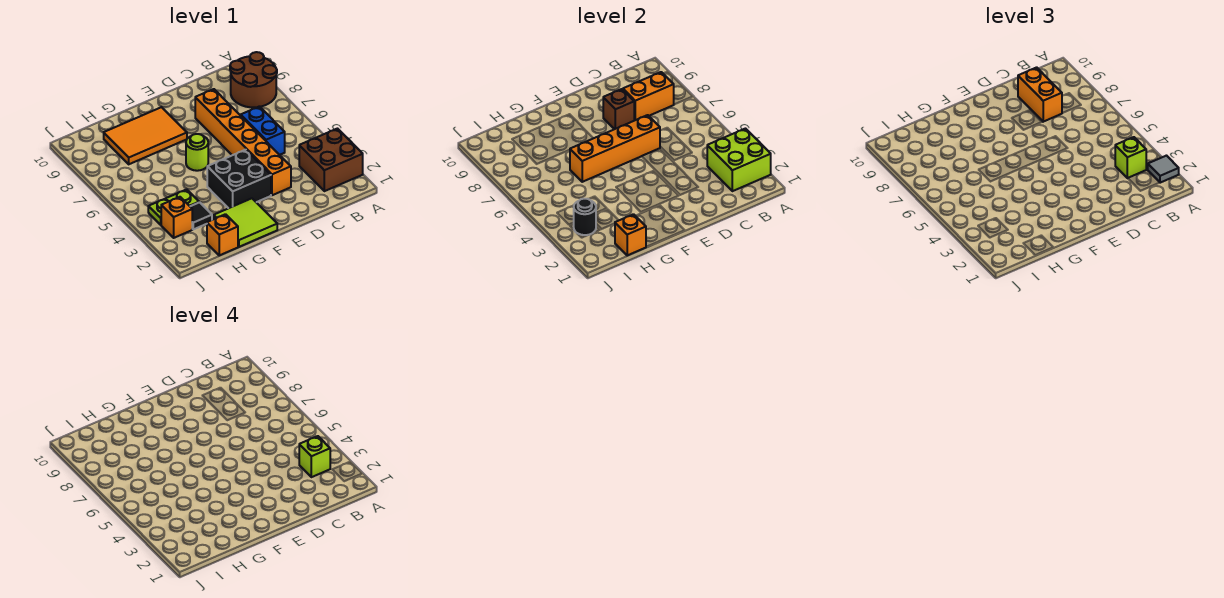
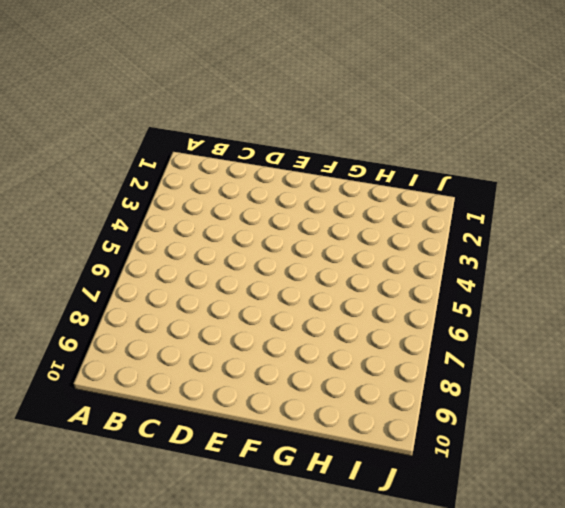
none -> brown brick A2:B3 level 1
none -> brown round brick A8:B9 level 1
none -> blue brick C5:C6 level 1

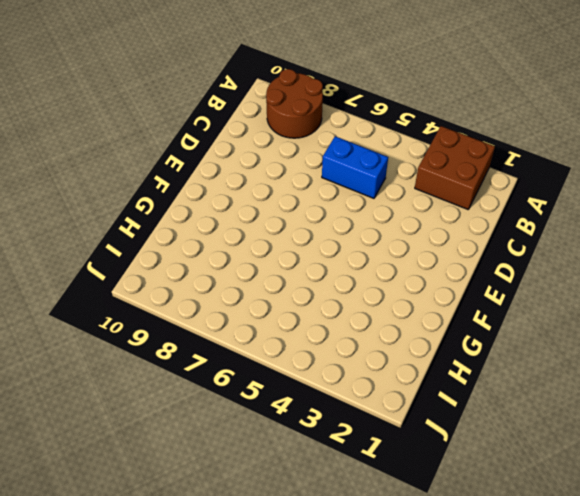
none -> orange brick D3:D8 level 1
none -> black brick E3:F4 level 1
none -> lime tile F1:G2 level 1

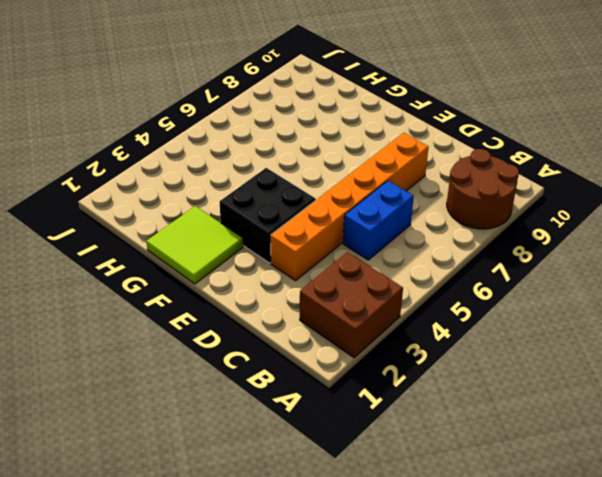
none -> lime round brick F6 level 1
none -> orange tile F8:H9 level 1
none -> orange brick H1 level 1

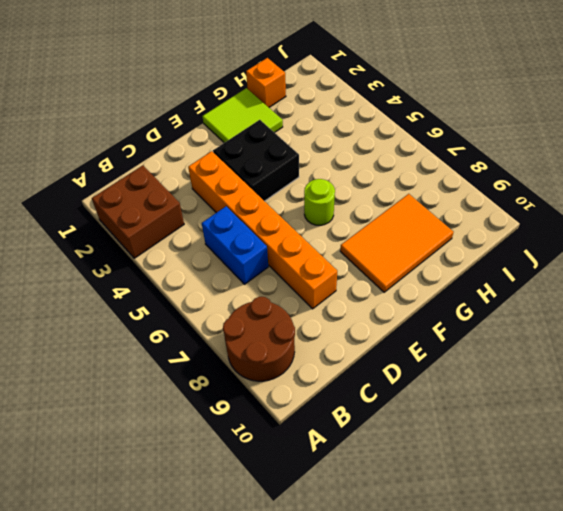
none -> black tile H3 level 1
none -> lime plate H4:I4 level 1
none -> orange brick I3 level 1

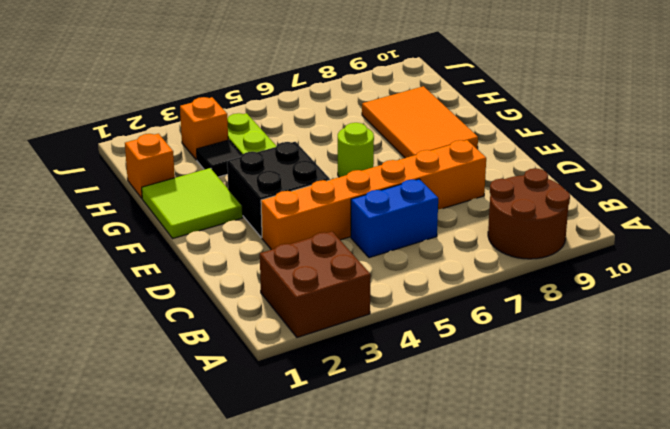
none -> lime brick A2:B3 level 2
none -> orange brick B8:C8 level 2
none -> orange brick D6:G6 level 2

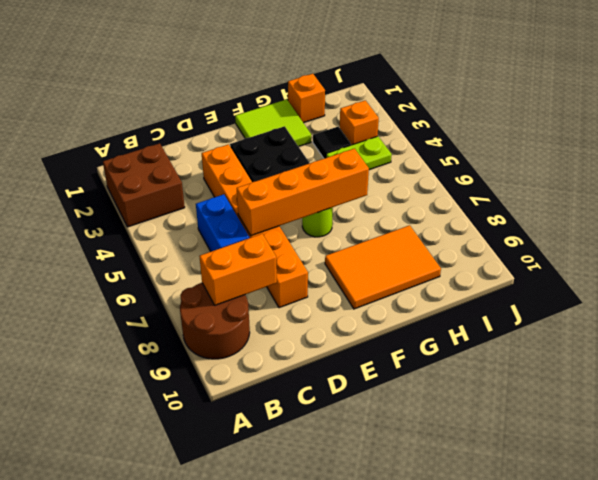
none -> lime brick A2:B3 level 2
none -> brown brick D8 level 2
none -> orange brick H1 level 2

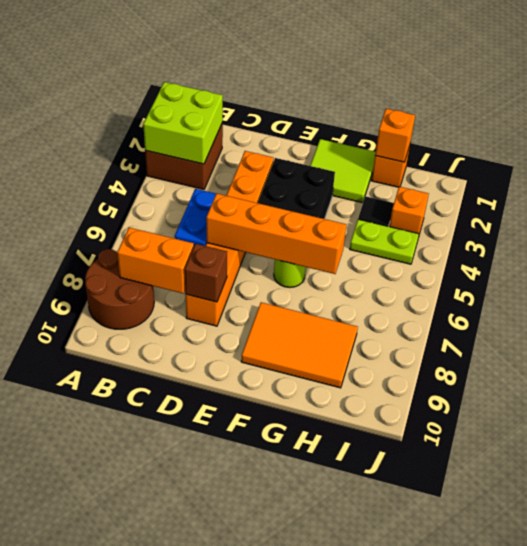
none -> black round brick I3 level 2
none -> grey tile A2 level 3
none -> lime brick B3 level 3

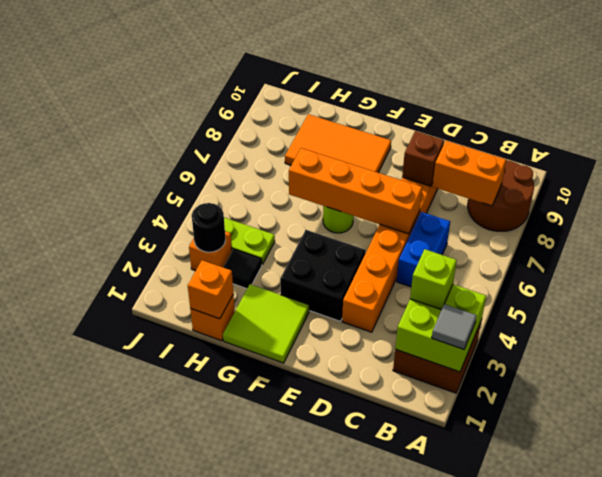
none -> orange brick C8:C9 level 3
none -> lime brick B3 level 4

